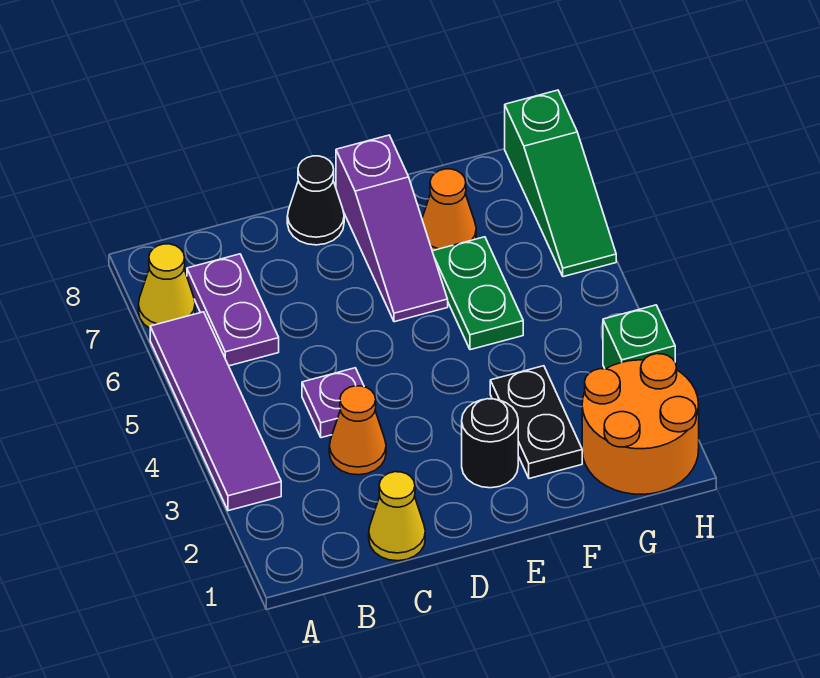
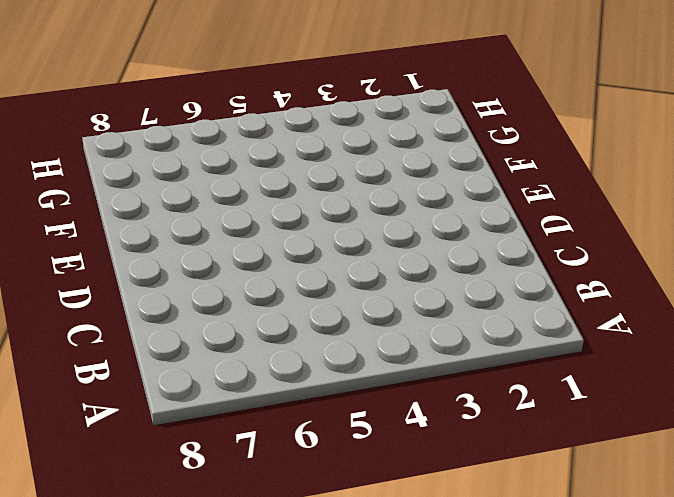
none -> purple tile A3:A6 level 1
none -> yellow cone A7 level 1
none -> purple plate B6:B7 level 1

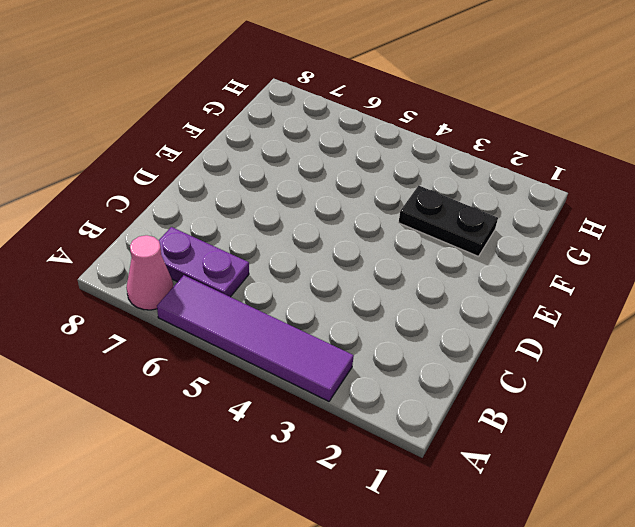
pink cone A7 level 1 -> yellow cone A7 level 1
none -> yellow cone C1 level 1
none -> orange cone C3 level 1
none -> purple plate C4 level 1

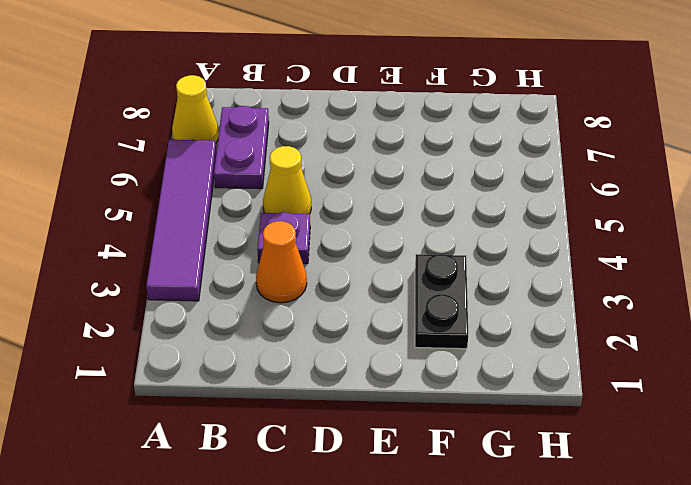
yellow cone C5 level 1 -> yellow cone C1 level 1
none -> black cone D8 level 1
none -> black round brick E2 level 1
none -> purple slope E6:E8 level 1 top 8

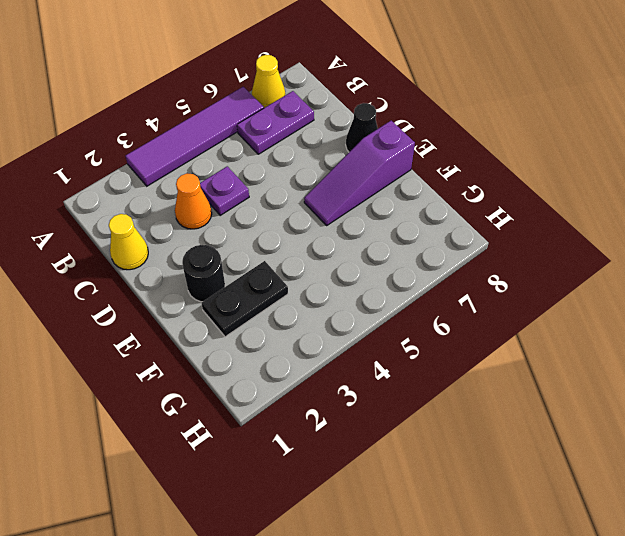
none -> green plate F5:F6 level 1
none -> orange cone F7 level 1
none -> orange round brick G1:H2 level 1

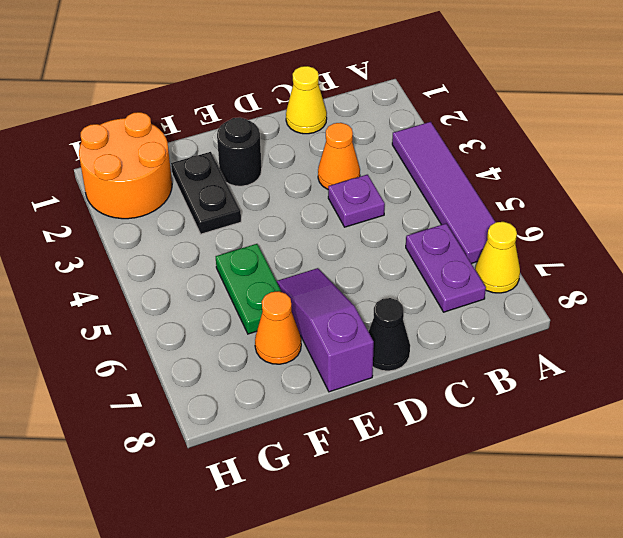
none -> green brick H3 level 1
none -> green slope H6:H8 level 1 top 8

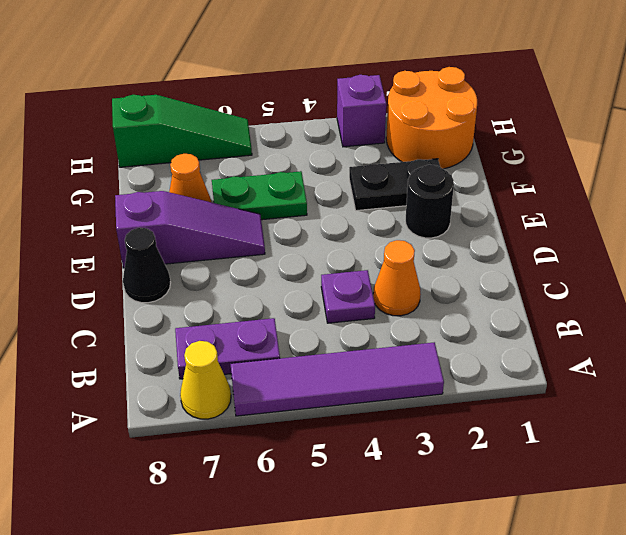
purple brick H3 level 1 -> green brick H3 level 1
none -> yellow cone C1 level 1

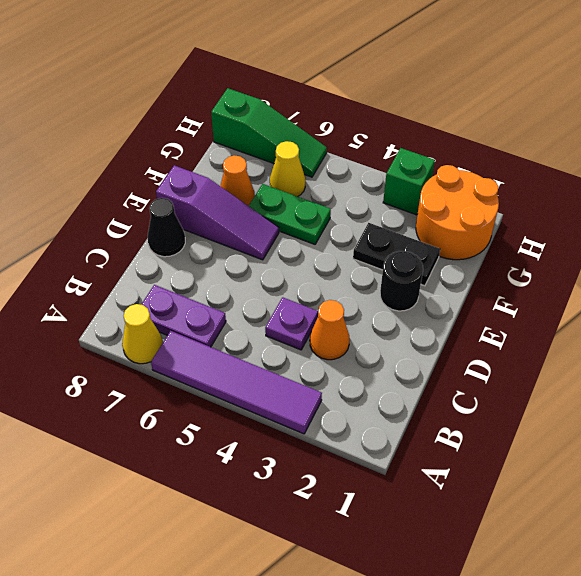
yellow cone G6 level 1 -> yellow cone C1 level 1

